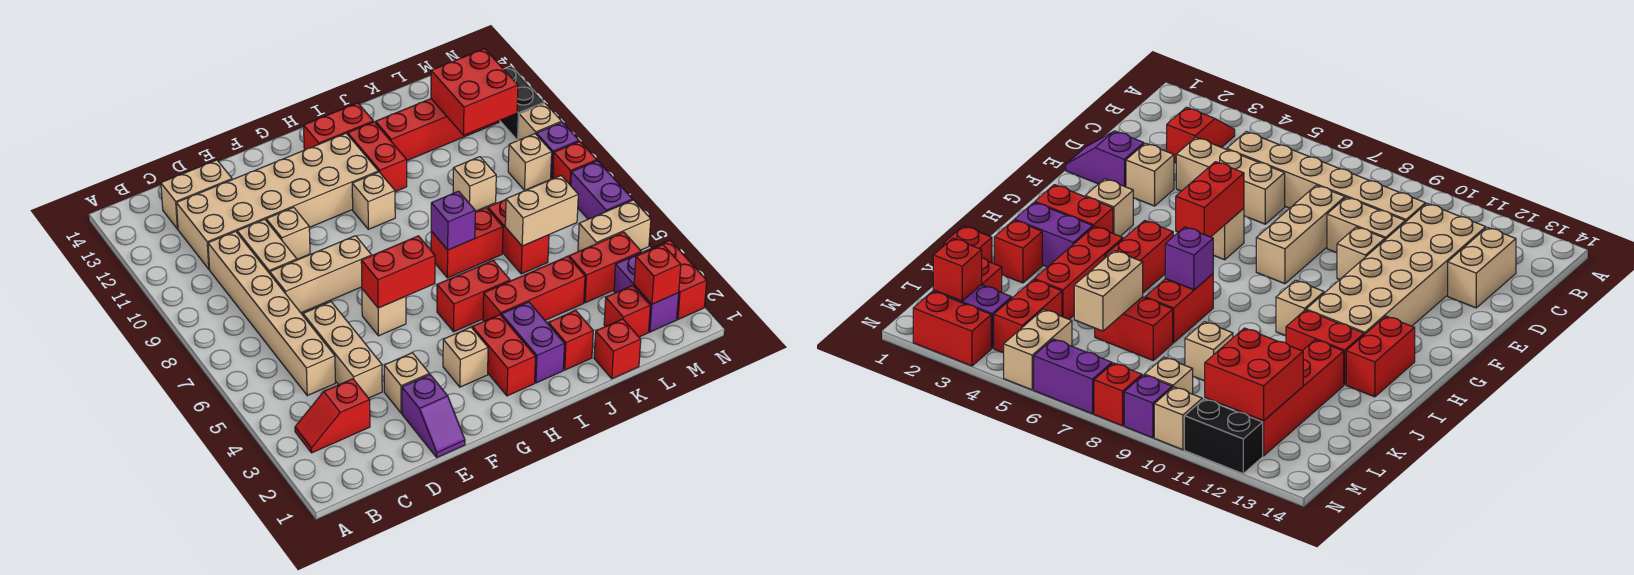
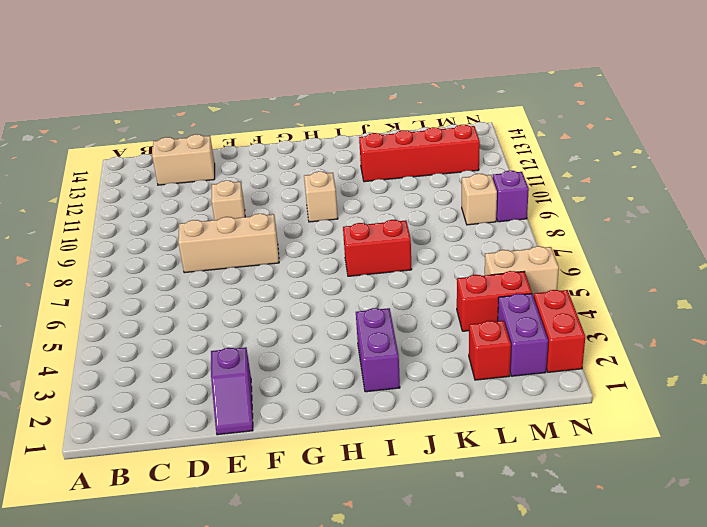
none -> red slope B3:C3 level 1 top C
none -> tan brick C5:C10 level 1
none -> tan brick C11:H12 level 1
none -> tan brick D4:D6 level 1

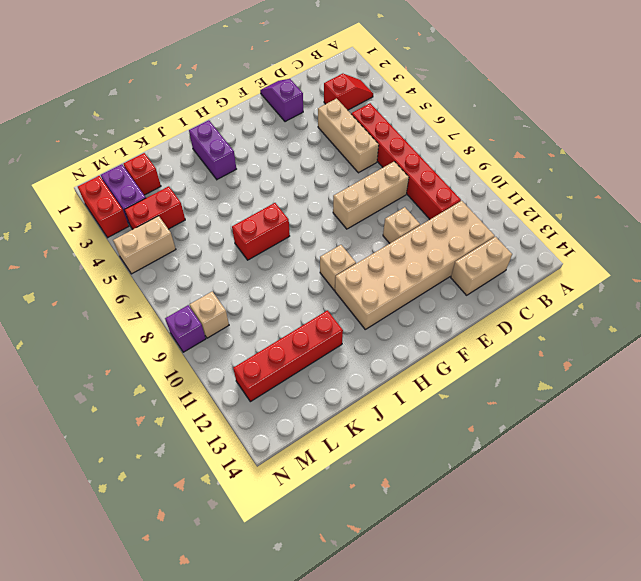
red brick C5:C10 level 1 -> tan brick C5:C10 level 1
none -> tan brick D9:D10 level 1
none -> tan brick E3 level 1
none -> tan brick F6 level 1
none -> tan brick G3 level 1

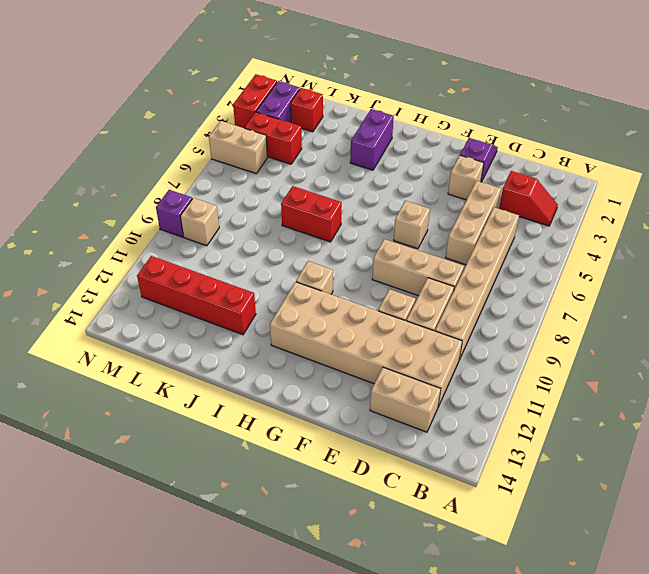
none -> tan brick G3 level 1
none -> red brick H2:H3 level 1
none -> red brick H5:I5 level 1
none -> red brick H13:I13 level 1

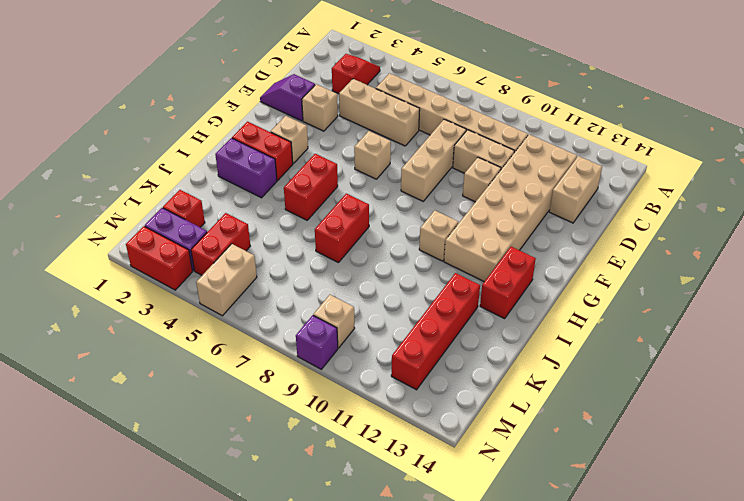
none -> red brick I4:K4 level 1
none -> red brick I11:I12 level 1
none -> red brick J2 level 1
none -> red brick K1 level 1

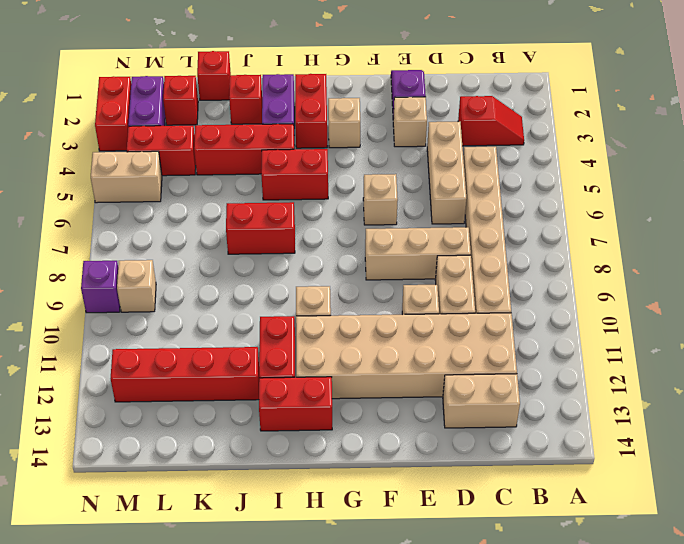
none -> red brick K6:K7 level 1
none -> tan brick K9 level 1
none -> purple brick N6:N7 level 1
none -> red brick N8 level 1

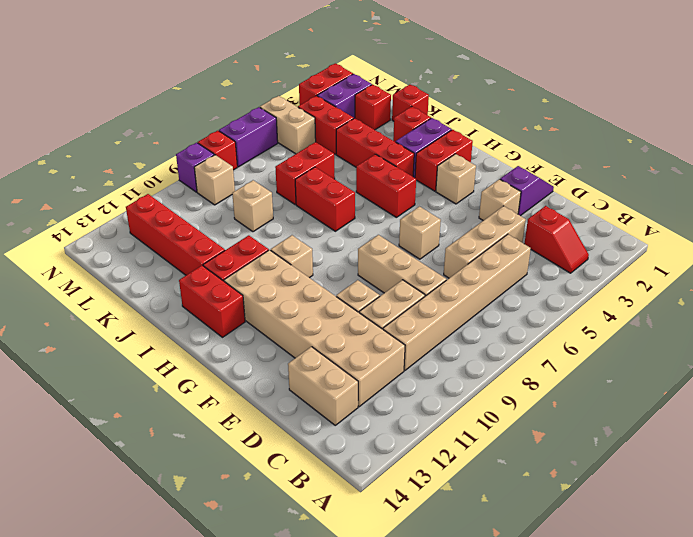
none -> tan brick N10 level 1
none -> black brick N11:N12 level 1
none -> red brick F6:G6 level 2
none -> purple brick I7 level 2

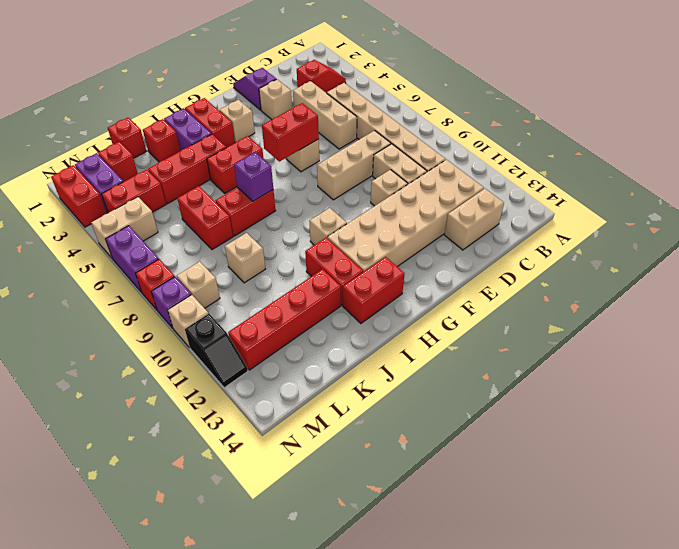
black slope N11:N12 level 1 top 11 -> black brick N11:N12 level 1
none -> tan brick K6:L6 level 2
none -> red brick L11:M12 level 2
none -> red brick M2 level 2

